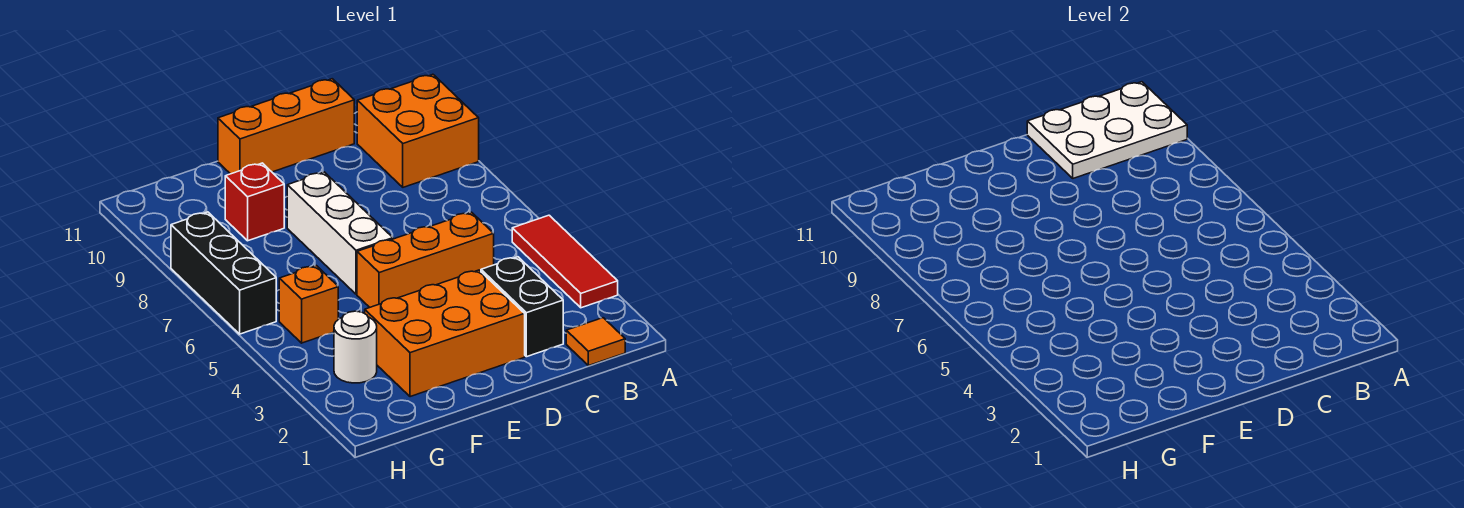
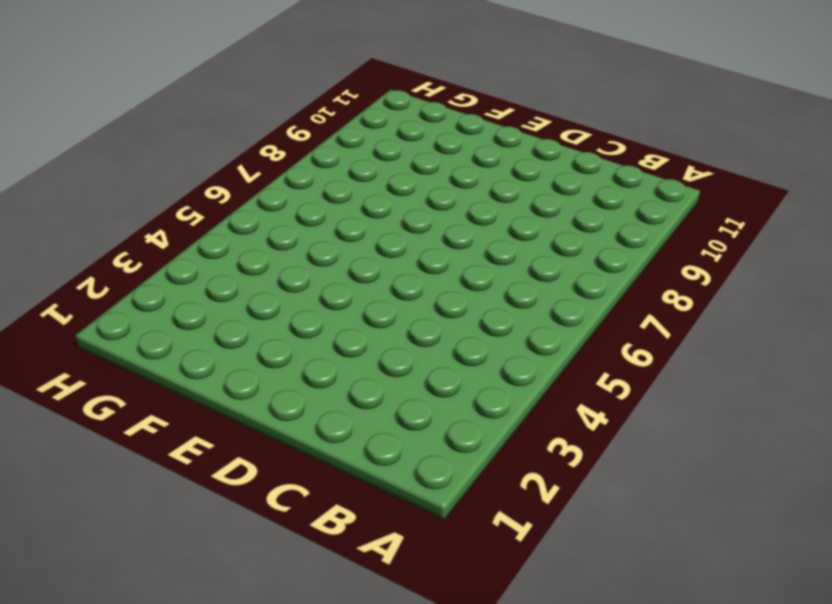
none -> red tile A3:A5 level 1
none -> orange brick A9:B10 level 1
none -> orange tile B1 level 1

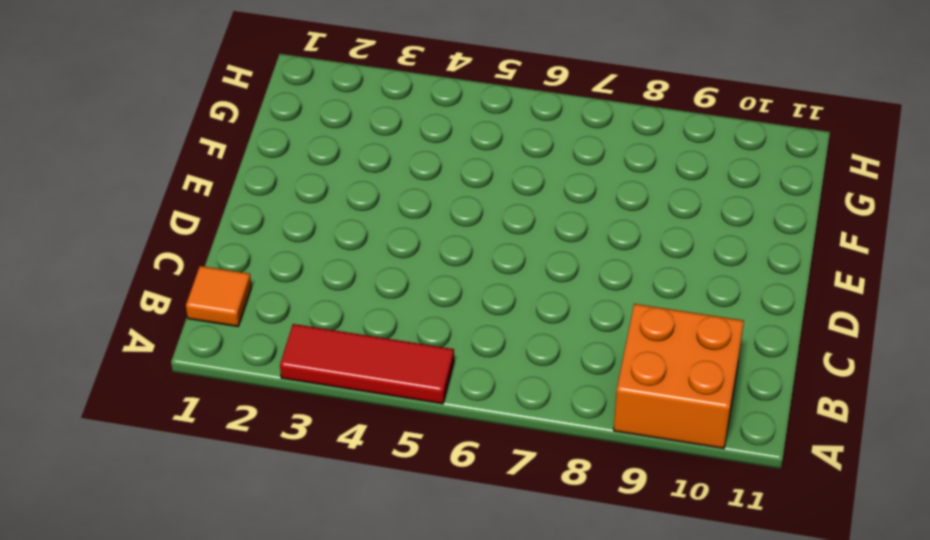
none -> black brick C2:C3 level 1
none -> orange brick C5:E5 level 1
none -> orange brick C11:E11 level 1

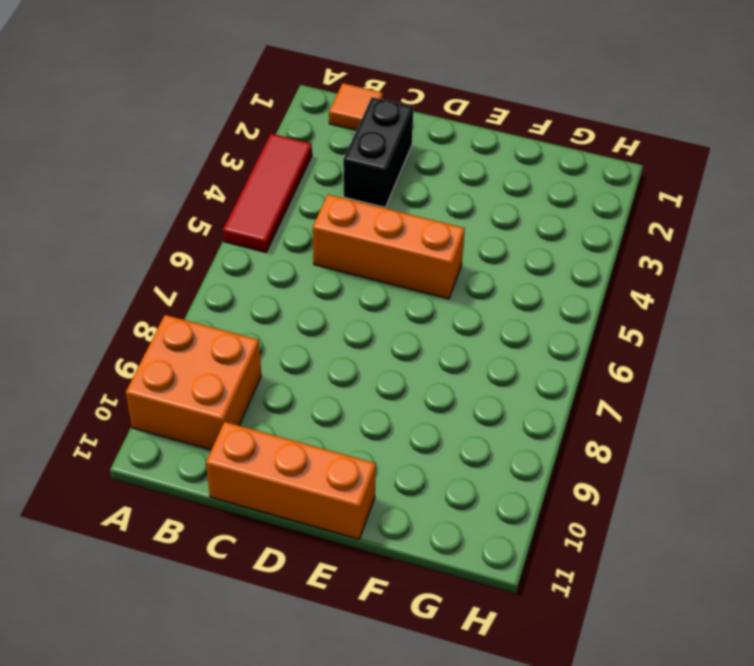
none -> orange brick D2:F3 level 1
none -> white brick E6:E8 level 1
none -> red brick F9 level 1

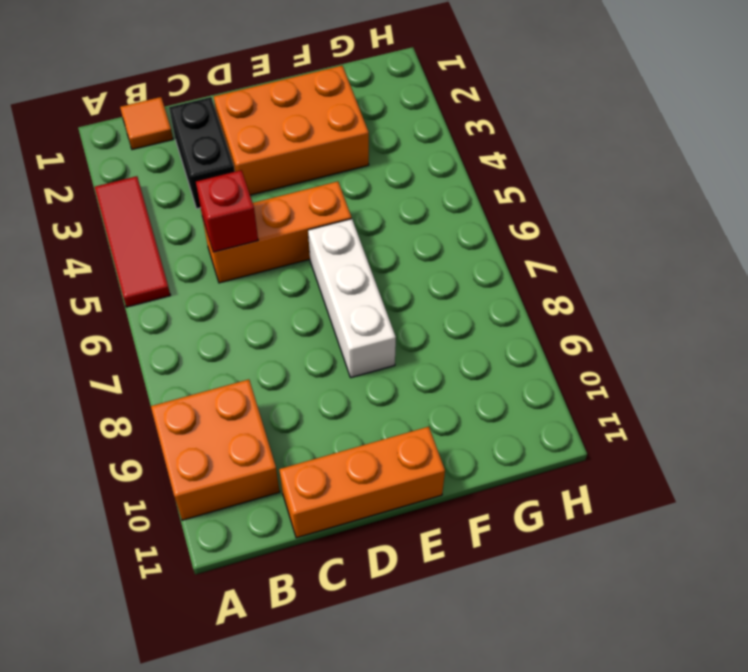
red brick C5 level 2 -> red brick F9 level 1
none -> white round brick G3 level 1
none -> orange brick G5 level 1
none -> black brick H6:H8 level 1

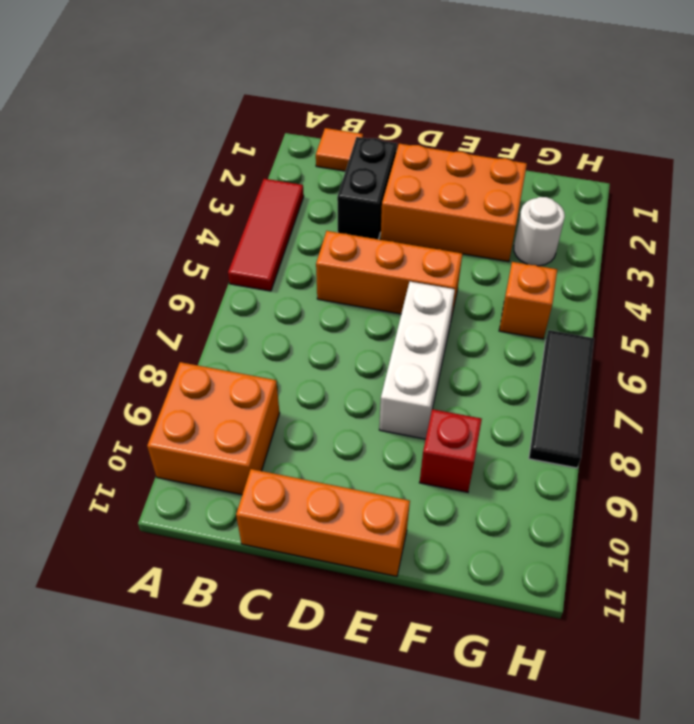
black tile H6:H8 level 1 -> black brick H6:H8 level 1
none -> white plate A10:C11 level 2

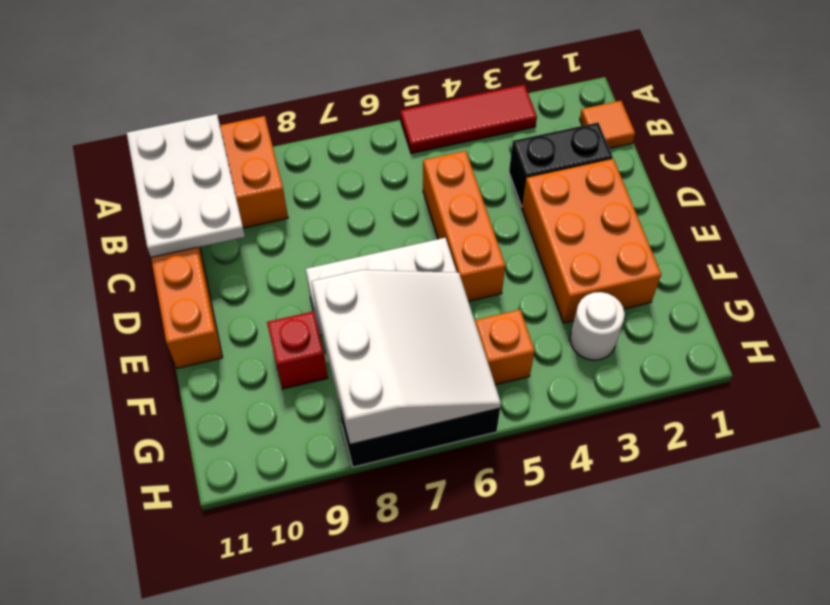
white slope F6:H8 level 2 top 8 -> none

